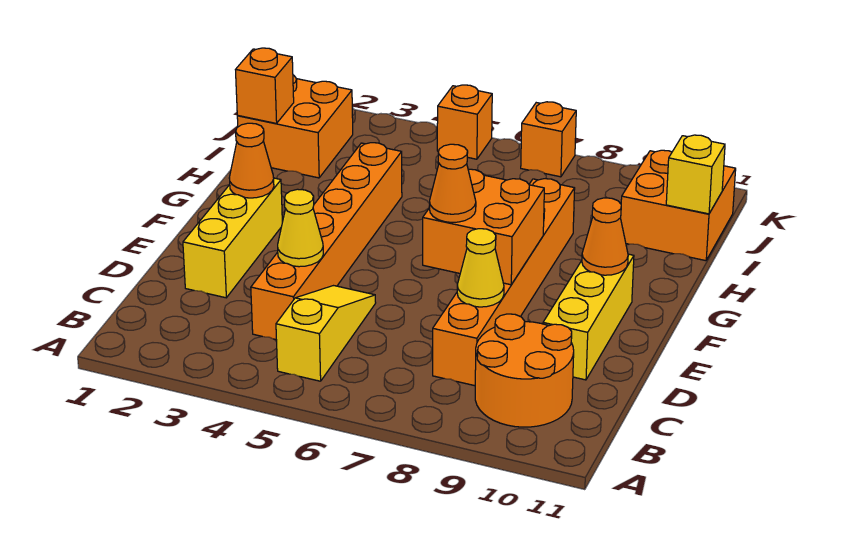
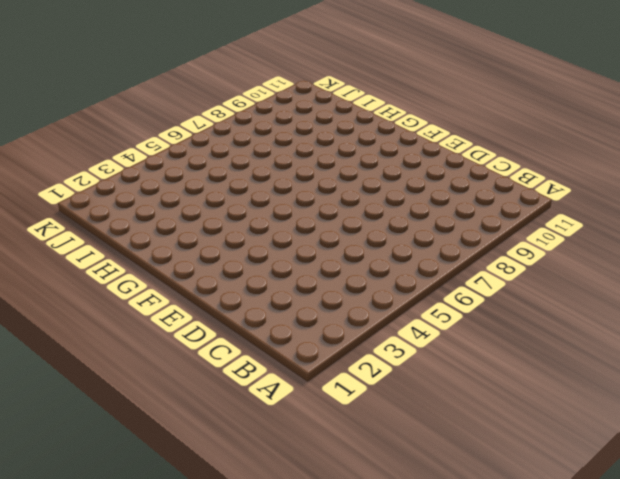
none -> yellow slope B5:D5 level 1 top B
none -> orange round brick B9:C10 level 1
none -> orange brick C4:H4 level 1

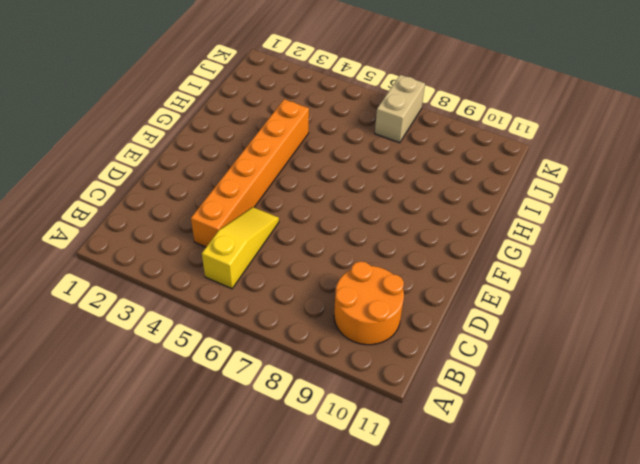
tan brick J7:K7 level 1 -> orange brick K7 level 1
none -> orange brick C8:H8 level 1
none -> yellow brick D2:F2 level 1
none -> yellow brick D10:F10 level 1

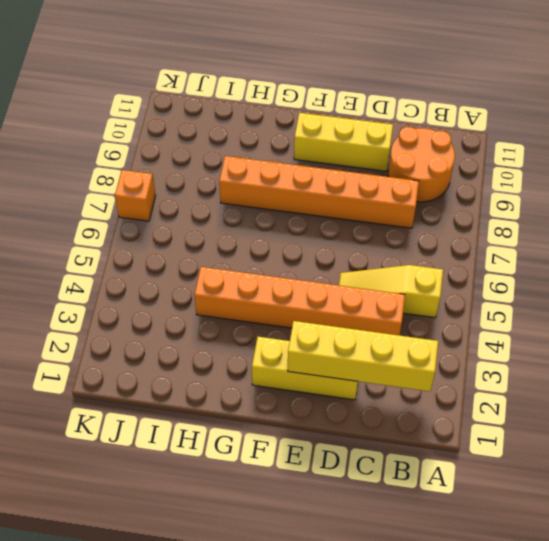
yellow brick B2:E2 level 2 -> none
none -> orange brick I1:J2 level 1
none -> orange brick I10:J11 level 1
none -> orange brick K5 level 1

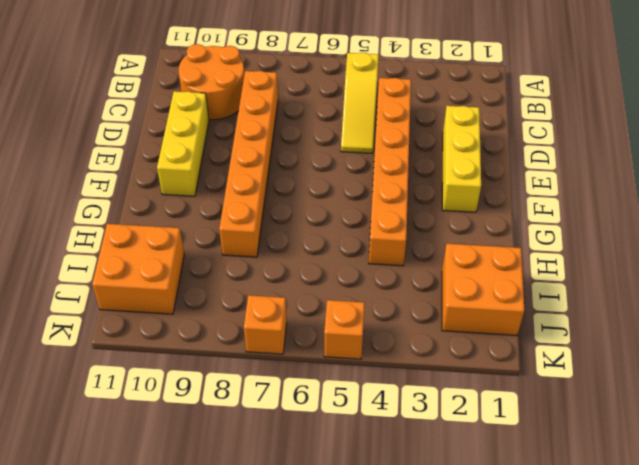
none -> yellow cone D4 level 2
none -> yellow cone D8 level 2
none -> orange brick E7:F8 level 2

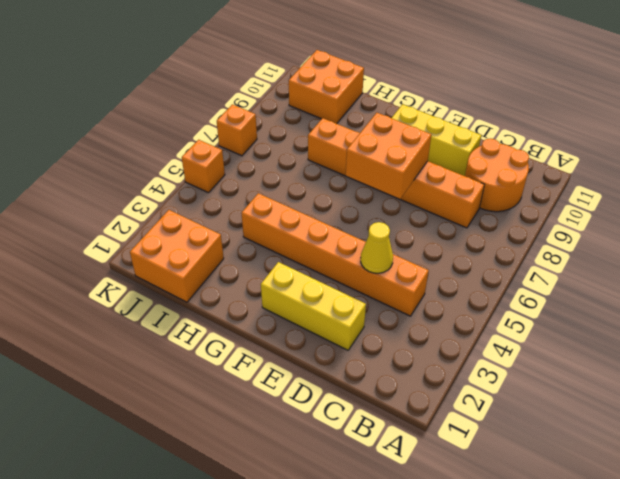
none -> yellow slope B5:D5 level 1 top B
none -> yellow cone D8 level 2
none -> orange cone F2 level 2

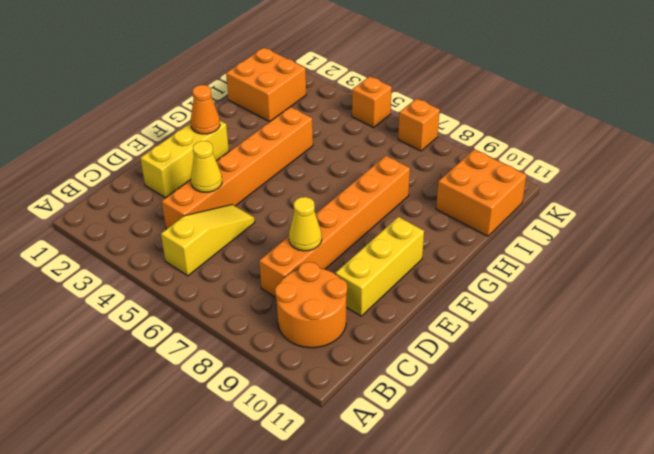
none -> orange brick E7:F8 level 2
none -> orange cone F10 level 2
none -> orange brick I1 level 2

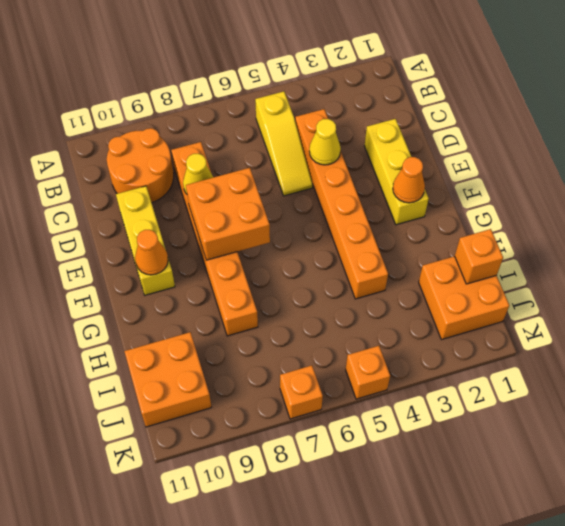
none -> yellow brick I11 level 2
none -> orange cone E7 level 3

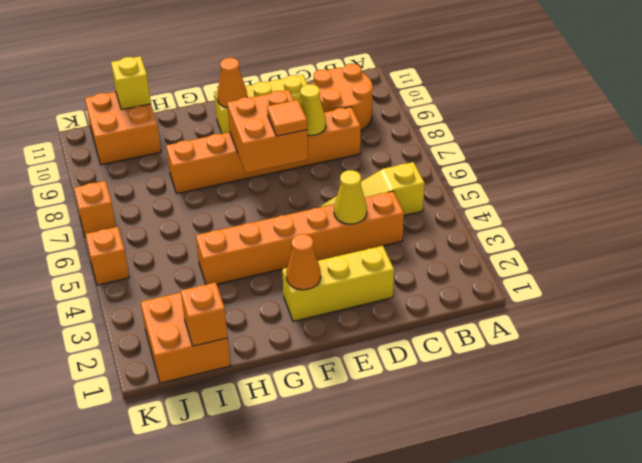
orange tile E7 level 3 -> orange cone E7 level 3

